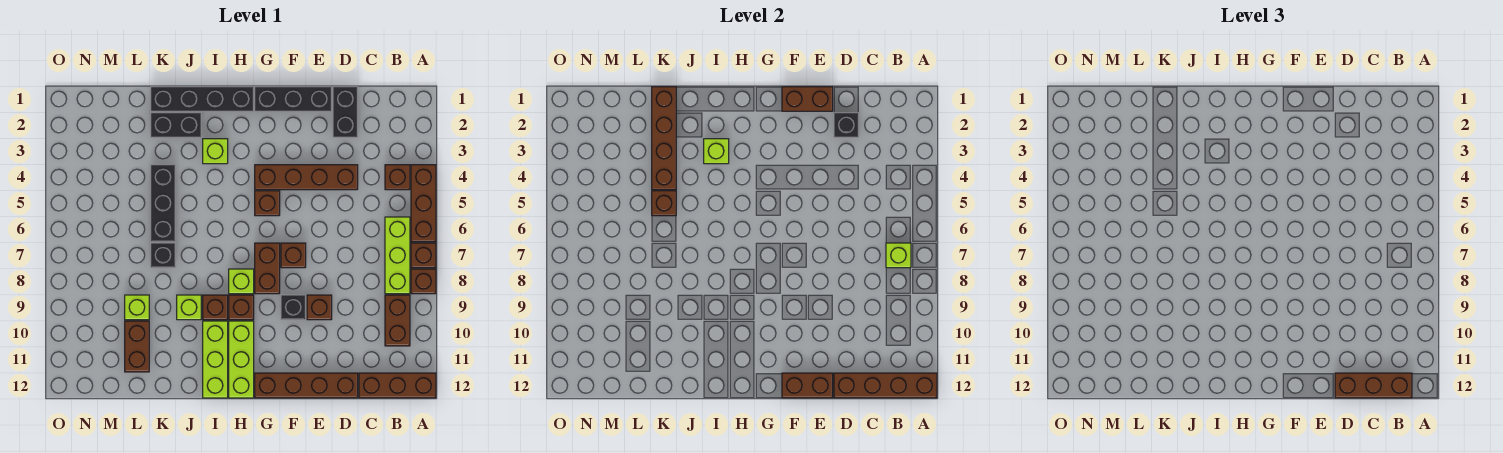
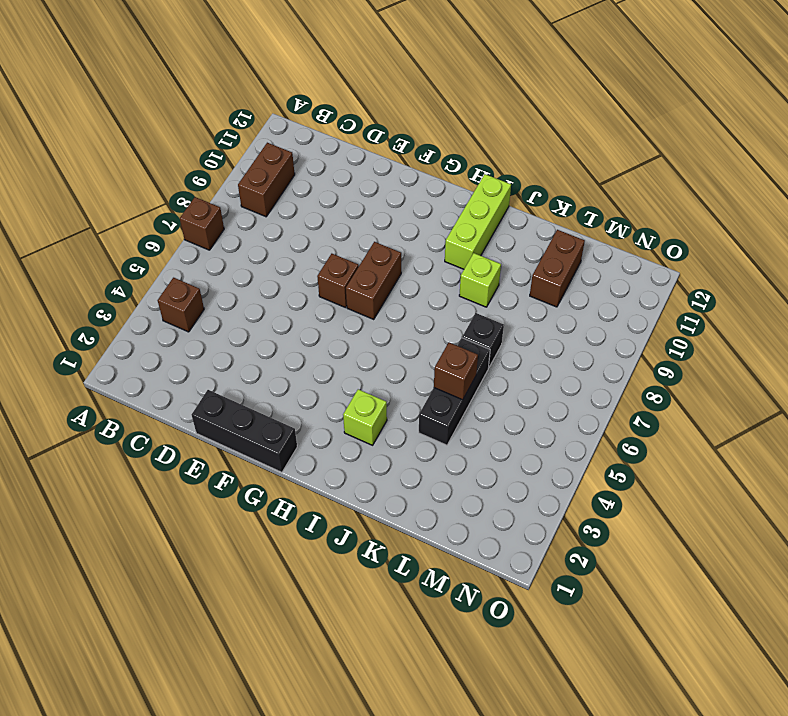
none -> brown brick A4:A6 level 1
none -> brown brick A8 level 1
none -> brown brick A12:C12 level 1
none -> lime brick B6:B8 level 1

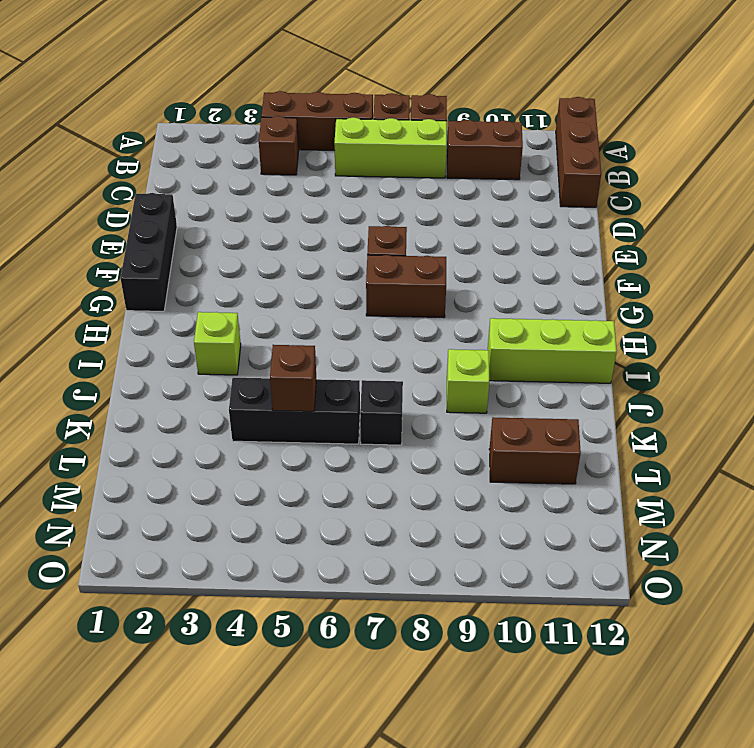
none -> black brick D1:D2 level 1
none -> brown brick D4:G4 level 1
none -> brown brick D12:G12 level 1
none -> brown brick E9 level 1

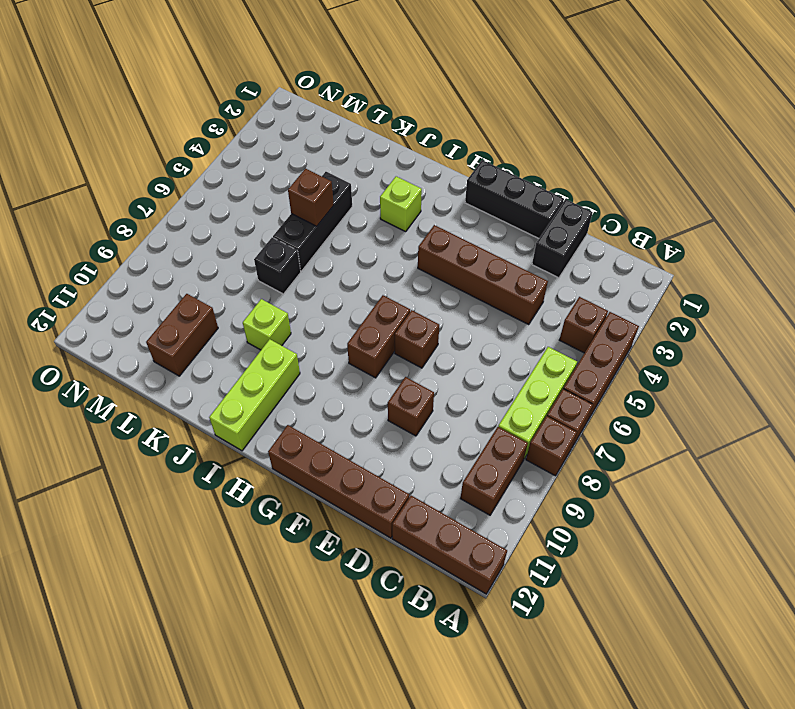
none -> black brick F9 level 1
none -> brown brick G5 level 1
none -> black brick H1:K1 level 1
none -> lime brick H8 level 1

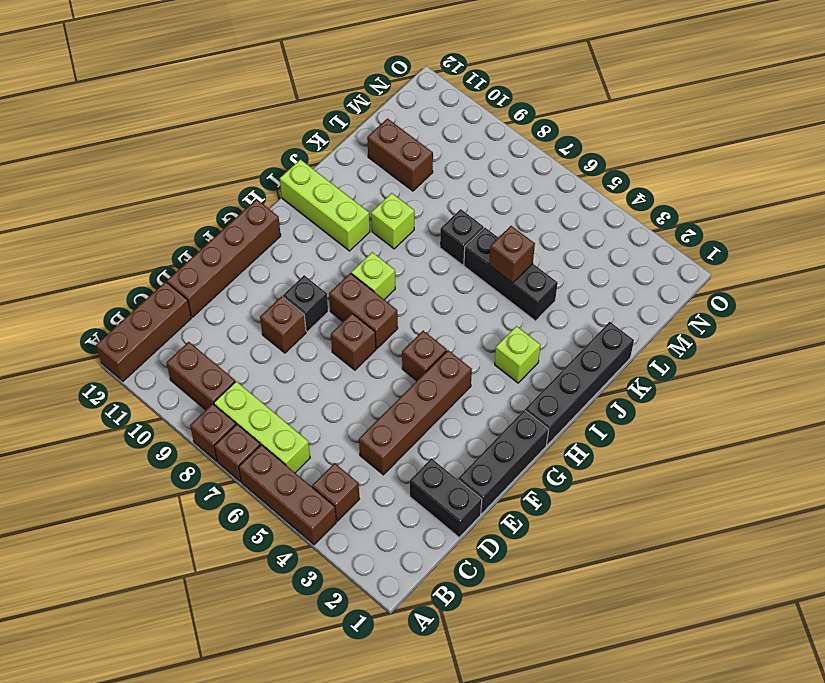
none -> brown brick H9 level 1
none -> lime brick H10:H12 level 1
none -> brown brick I9 level 1
none -> black brick J2:K2 level 1

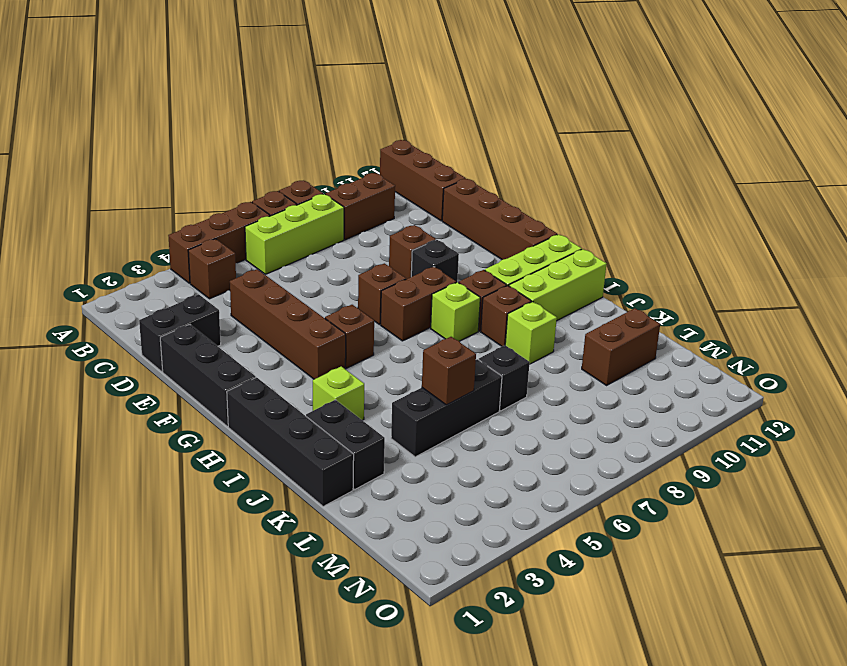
none -> lime brick L9 level 1
none -> brown brick A12:D12 level 2
none -> lime brick B7 level 2
none -> black brick D2 level 2

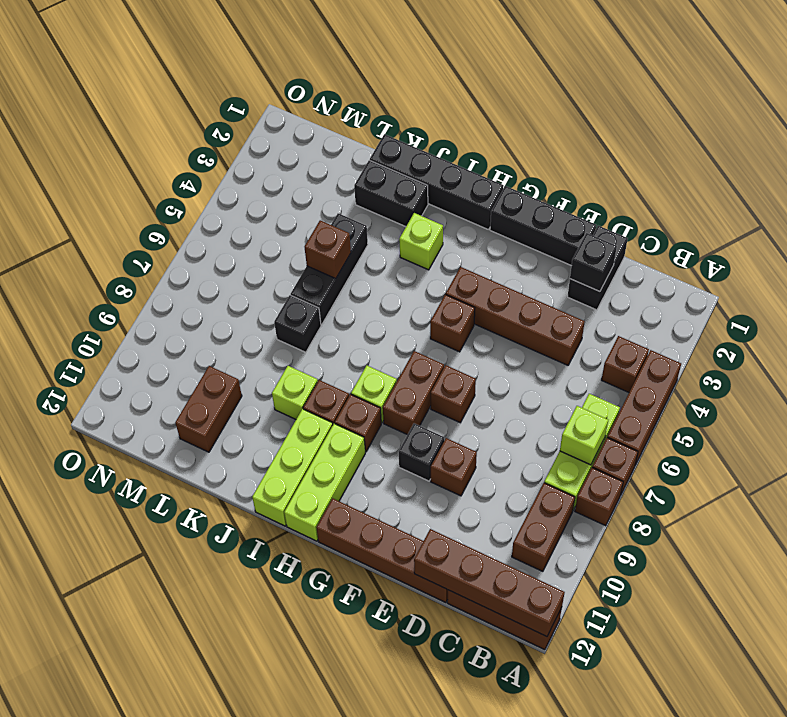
none -> lime brick L9 level 1
none -> brown brick E1:F1 level 2
none -> brown brick E12:F12 level 2
none -> lime brick I3 level 2

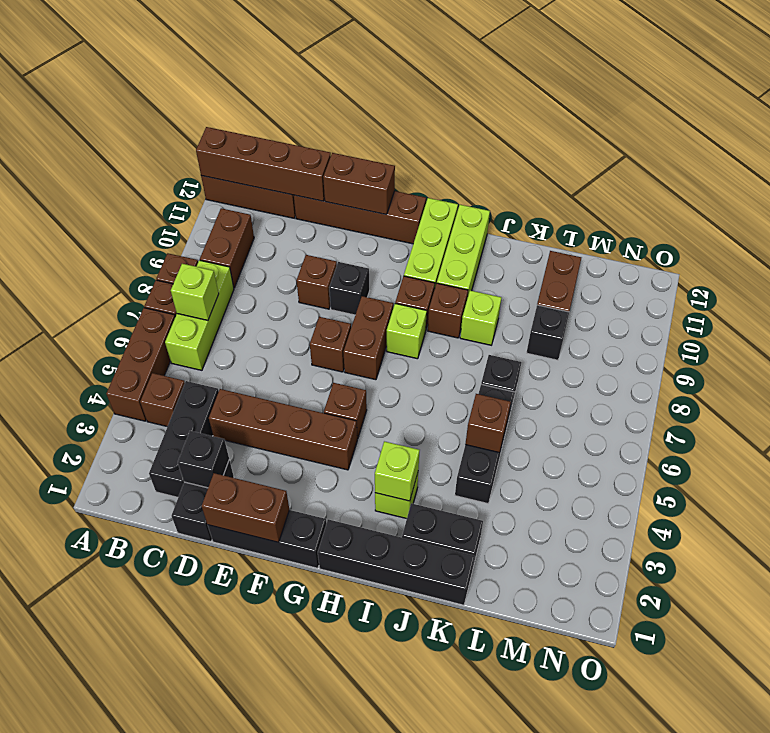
black brick C2:C4 level 1 -> none
black brick L9 level 1 -> lime brick L9 level 1
none -> brown brick K1:K4 level 2
none -> brown brick B12:D12 level 3

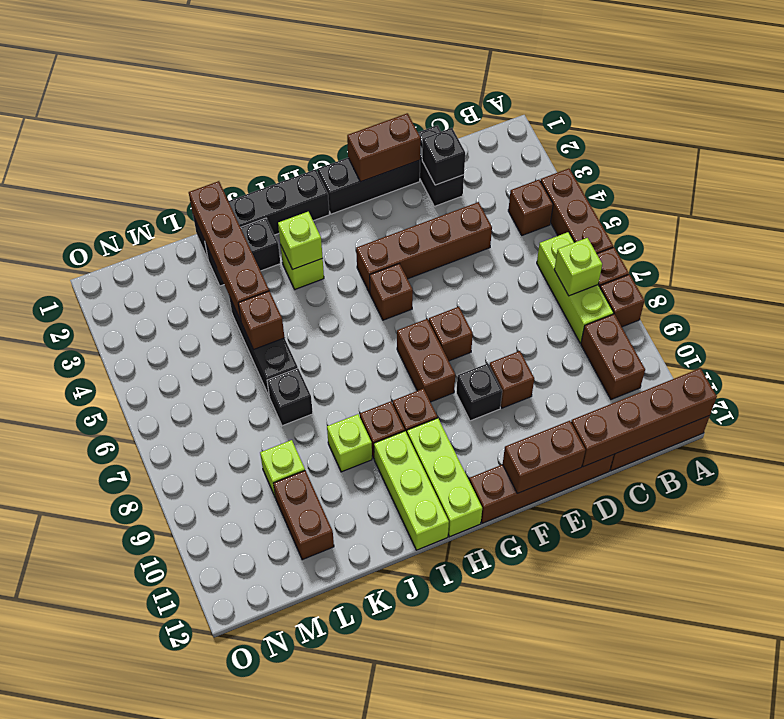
none -> lime brick H8 level 1
none -> brown brick B12:D12 level 3

